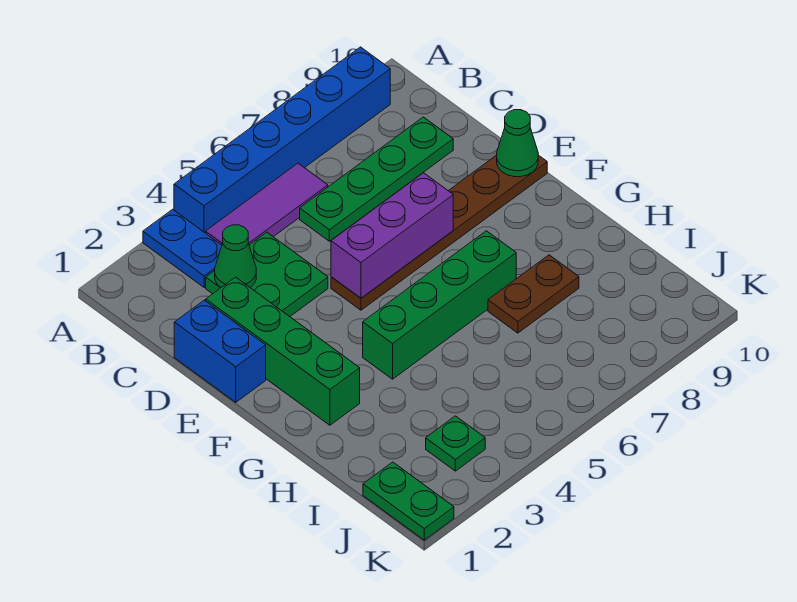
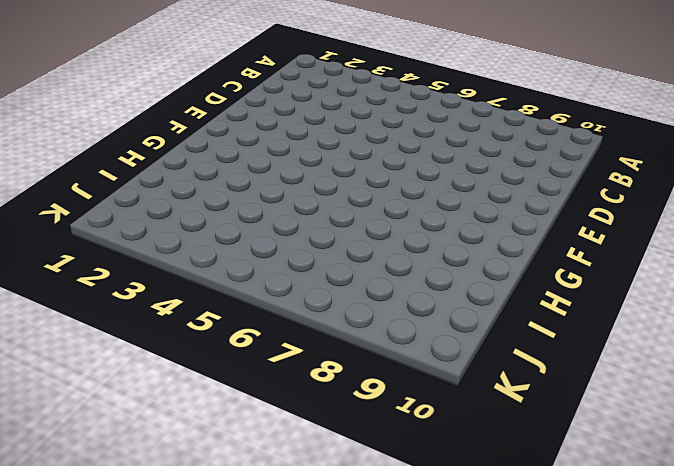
none -> blue plate A3:B3 level 1
none -> blue brick A4:A9 level 1
none -> purple tile B4:B6 level 1

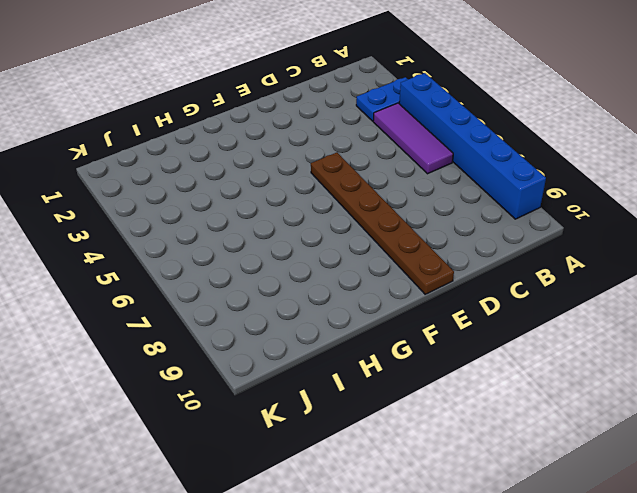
none -> green plate C3:D4 level 1
none -> green plate C6:C9 level 1
none -> blue brick D1:E1 level 1

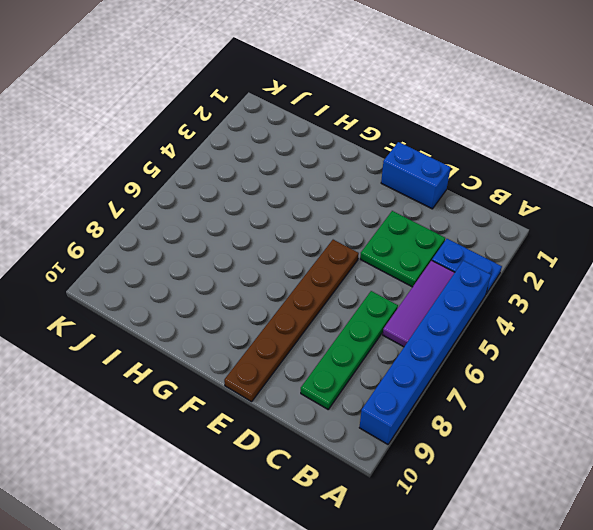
none -> green brick D2:G2 level 1
none -> green brick G4:G7 level 1
none -> brown plate H7:H8 level 1

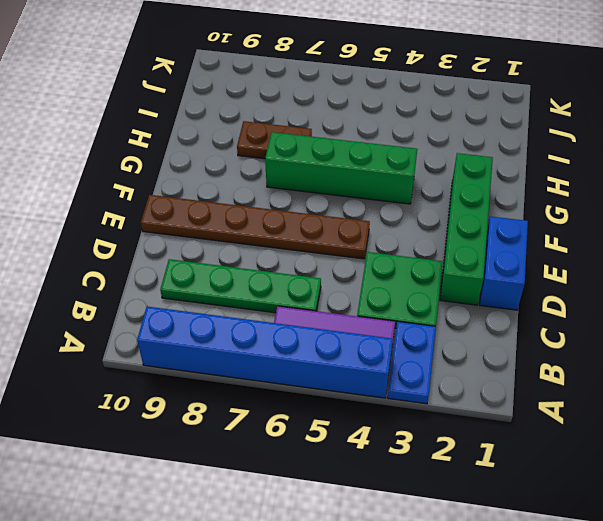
none -> green plate J1:K1 level 1
none -> green plate J3 level 1
none -> green cone C3 level 2

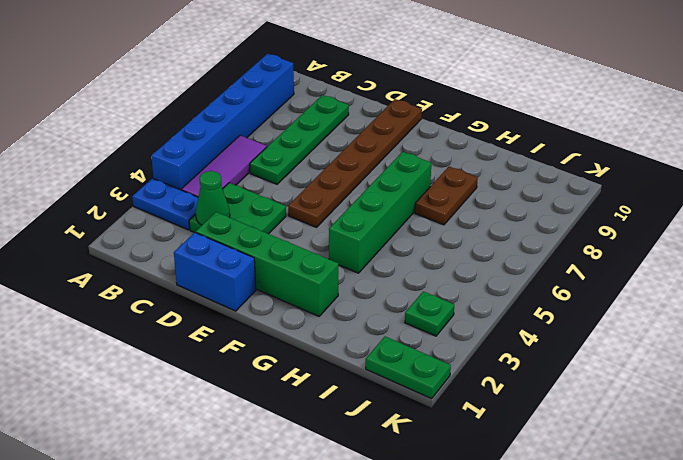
none -> purple brick E5:E7 level 2
none -> green cone E10 level 2

